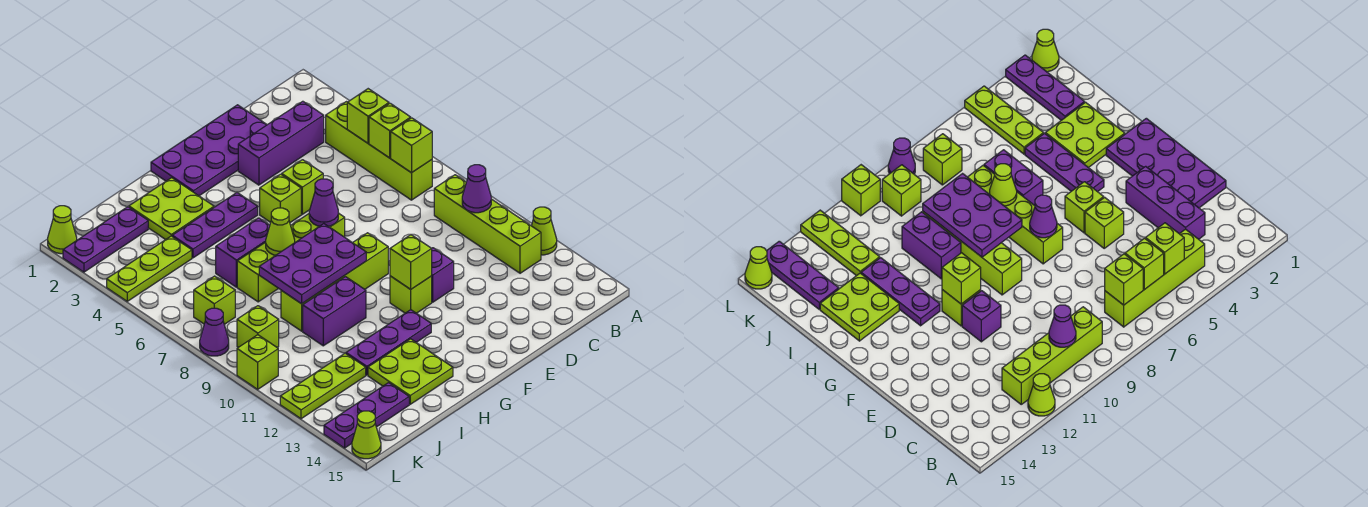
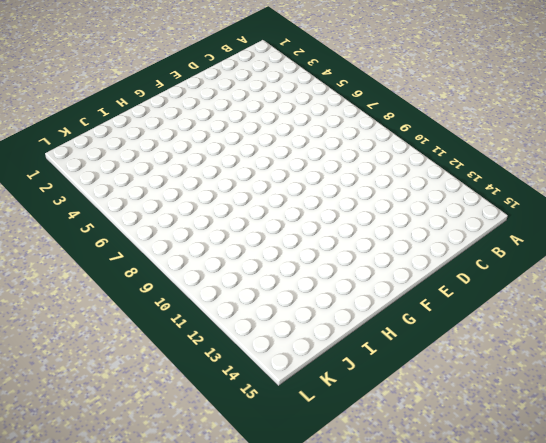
none -> lime cone A12 level 1
none -> lime brick B4:B7 level 1
none -> lime brick B9:B12 level 1
none -> purple brick C3:E3 level 1

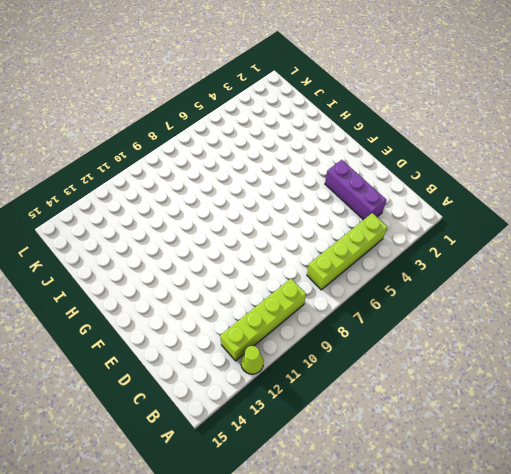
none -> purple plate D1:G2 level 1
none -> lime brick E5 level 1
none -> purple brick E11 level 1
none -> lime brick F5 level 1

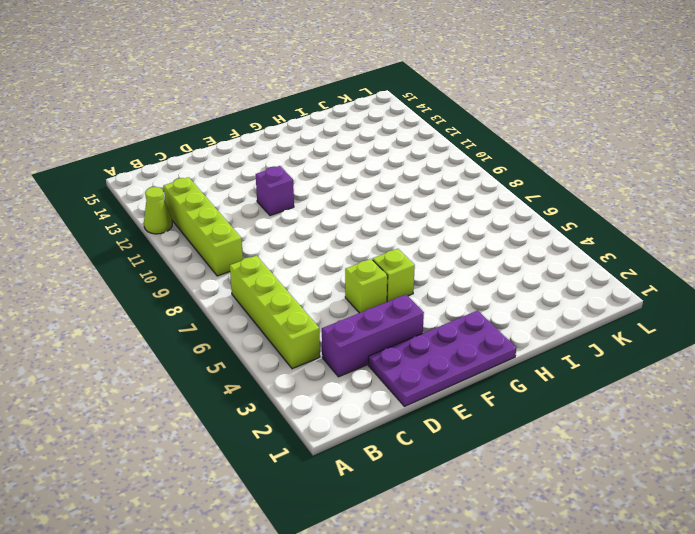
none -> lime brick F7:I7 level 1
none -> lime brick F9:I9 level 1
none -> lime brick F11 level 1
none -> purple plate G4:I4 level 1

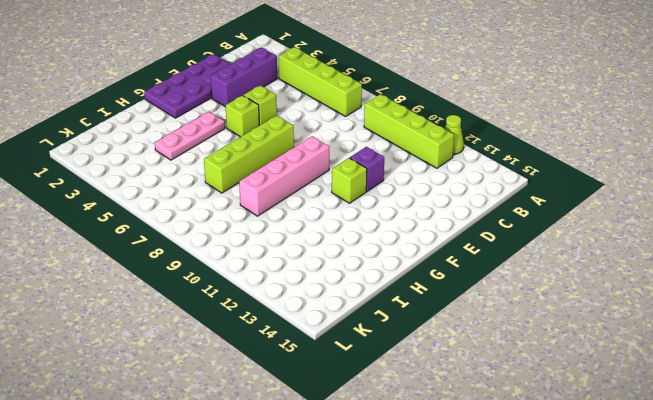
pink brick F9:I9 level 1 -> lime brick F9:I9 level 1
pink plate G4:I4 level 1 -> purple plate G4:I4 level 1
none -> purple plate G12:I12 level 1
none -> lime plate H2:I3 level 1
none -> purple brick H6:I6 level 1
none -> purple brick H10:I10 level 1

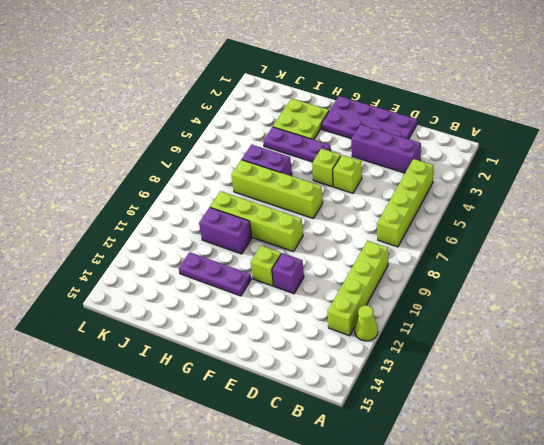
none -> lime plate H13:I14 level 1
none -> purple plate J2:L2 level 1
none -> lime plate J4:L4 level 1
none -> lime plate J12:L12 level 1

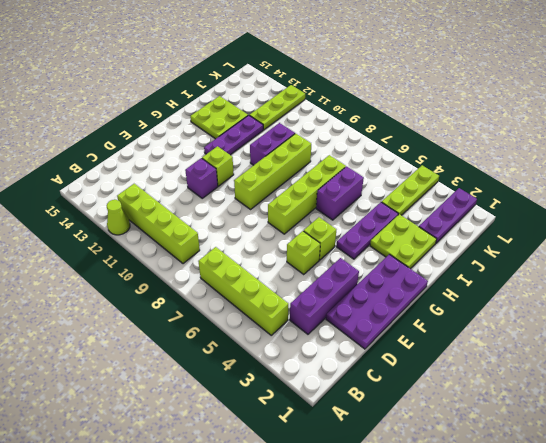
none -> purple plate J14:L14 level 1
none -> lime brick K7 level 1
none -> lime brick K9 level 1
none -> lime cone L1 level 1

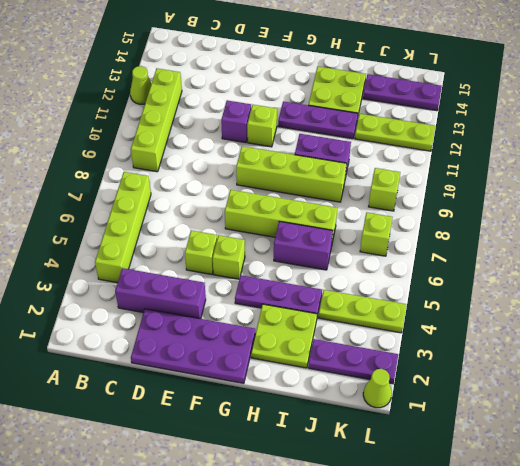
none -> purple cone L8 level 1
none -> lime brick L10 level 1
none -> lime cone L15 level 1
none -> lime brick B5 level 2

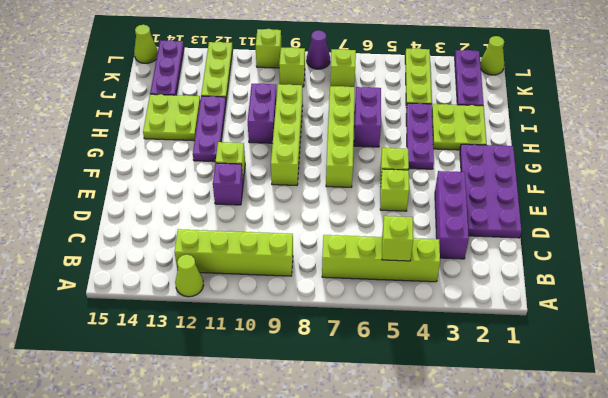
none -> lime brick B6 level 2
none -> lime brick B7 level 2
none -> purple cone B10 level 2
none -> purple cone F7 level 2

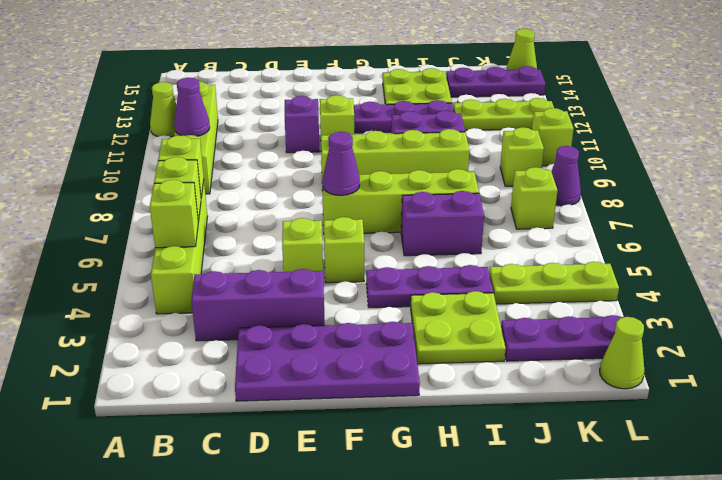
none -> lime brick F11 level 2
none -> purple plate G8:I9 level 2
none -> lime cone H7 level 2

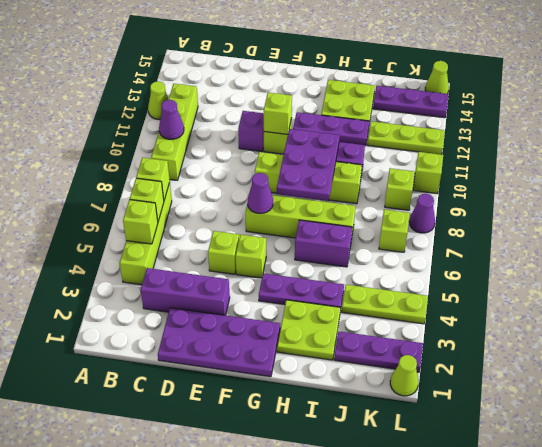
purple plate G8:H10 level 2 -> purple plate G8:I9 level 2
none -> lime cone H7 level 2

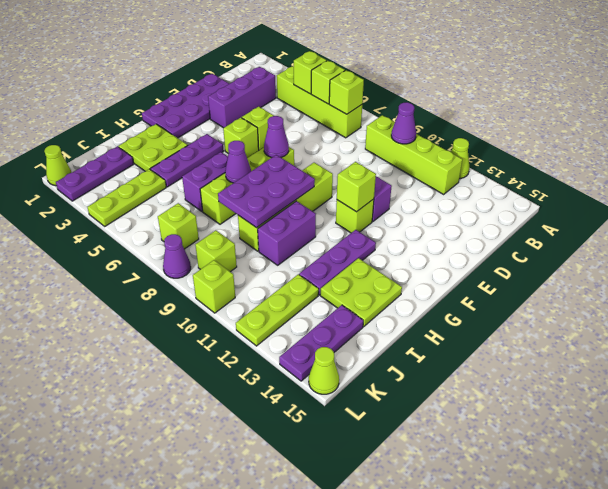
purple cone H7 level 2 -> lime cone H7 level 2

